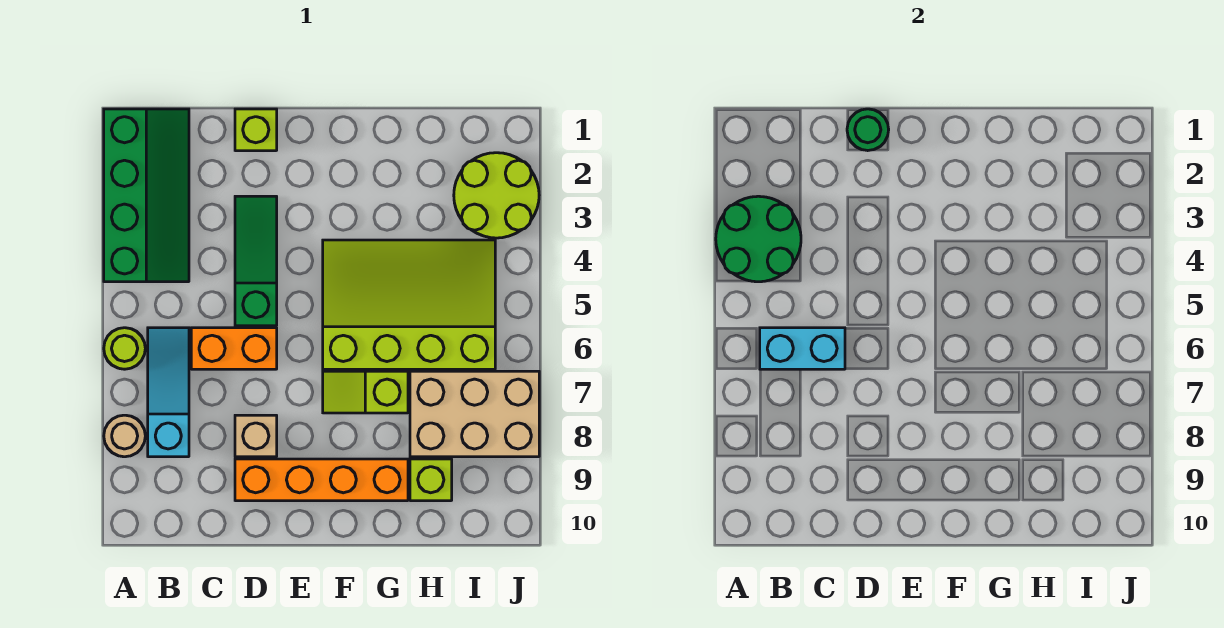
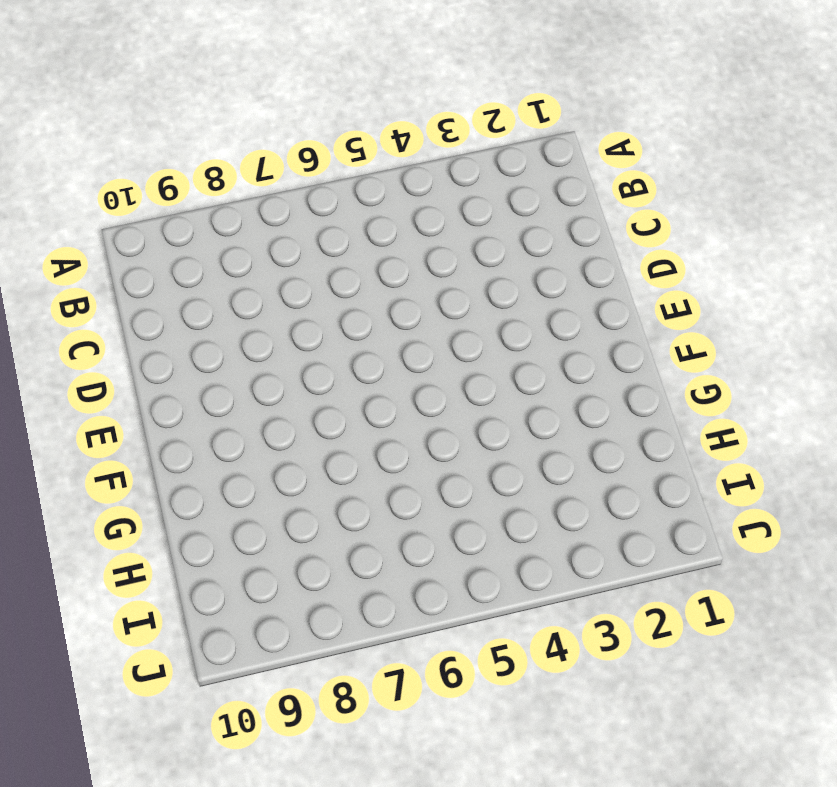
none -> green slope A1:B4 level 1 top A
none -> lime round brick A6 level 1
none -> tan round brick A8 level 1

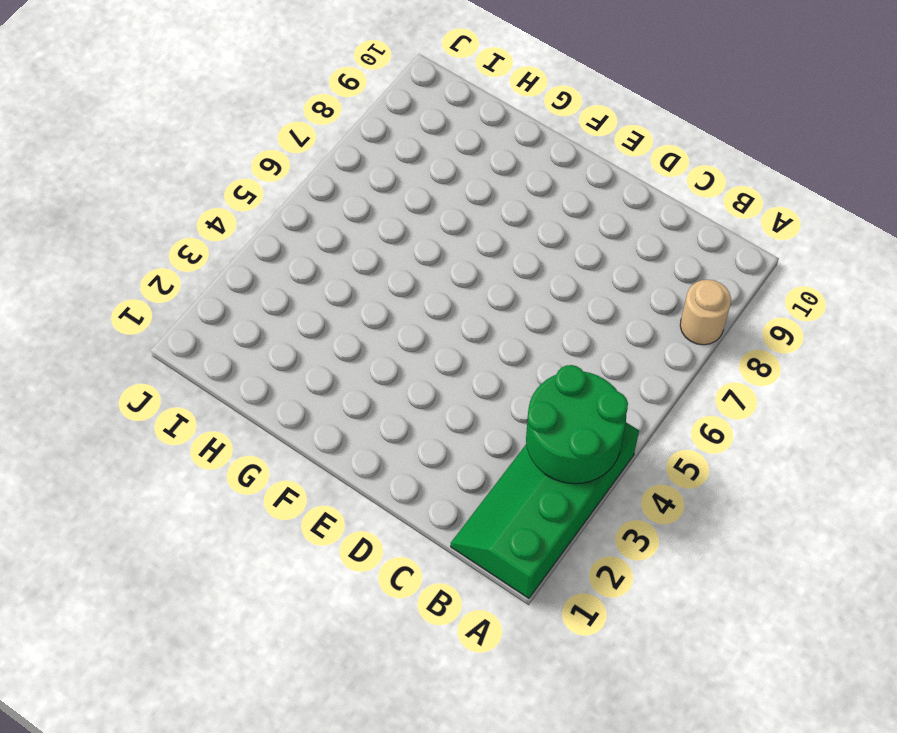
none -> lime round brick A6 level 1
none -> cyan slope B6:B8 level 1 top 8
none -> orange brick C6:D6 level 1

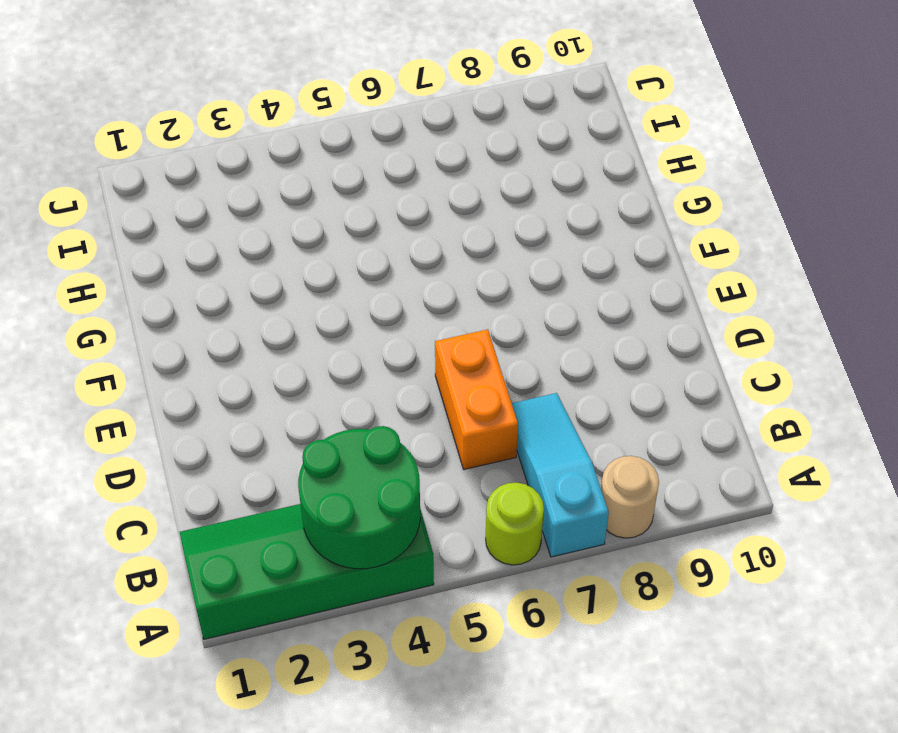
cyan slope A7:C7 level 1 top A -> cyan slope B6:B8 level 1 top 8
none -> lime brick D1 level 1
none -> green slope D3:D5 level 1 top 5
none -> tan brick D8 level 1

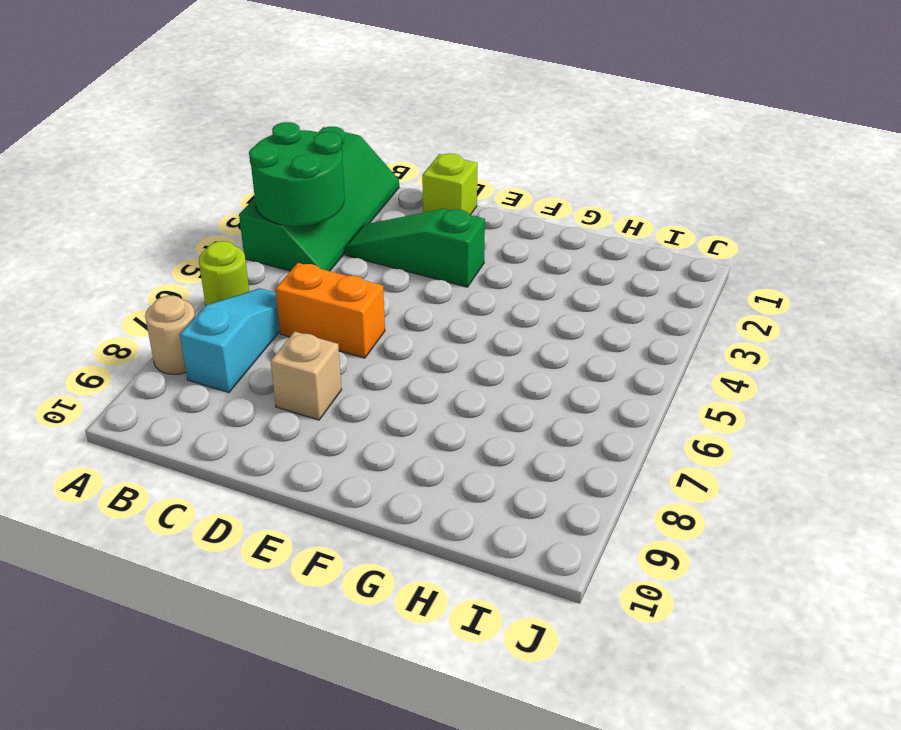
green slope C3:E3 level 1 top E -> green slope D3:D5 level 1 top 5
none -> orange brick D9:G9 level 1
none -> lime slope F4:I6 level 1 top 6
none -> lime slope F7:G7 level 1 top G

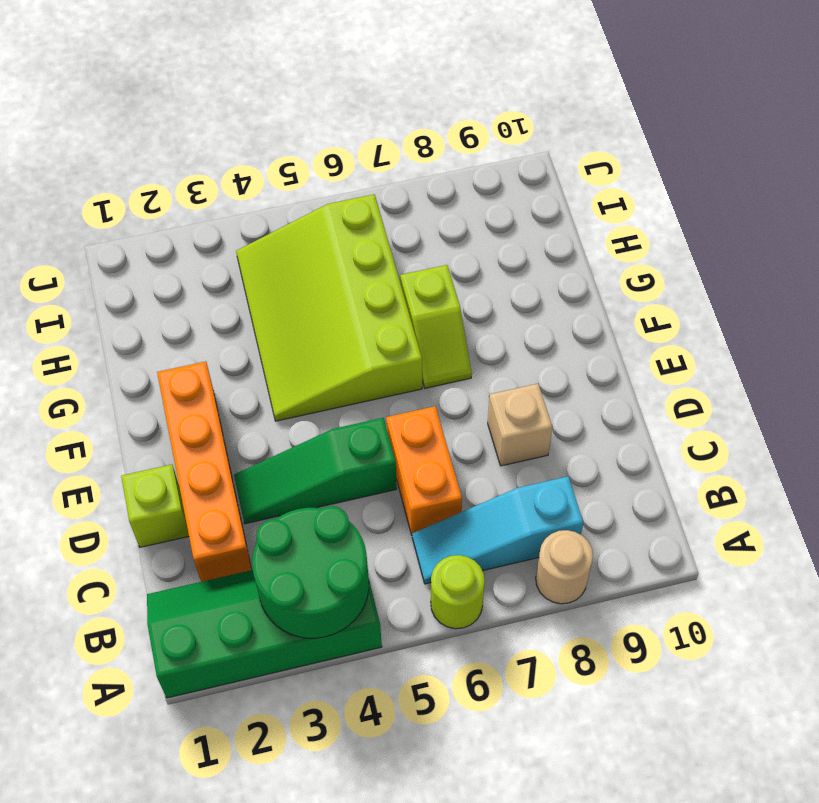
orange brick C2:F2 level 1 -> orange brick D9:G9 level 1
none -> tan brick H7:J8 level 1
none -> lime brick H9 level 1
none -> lime round brick I2:J3 level 1

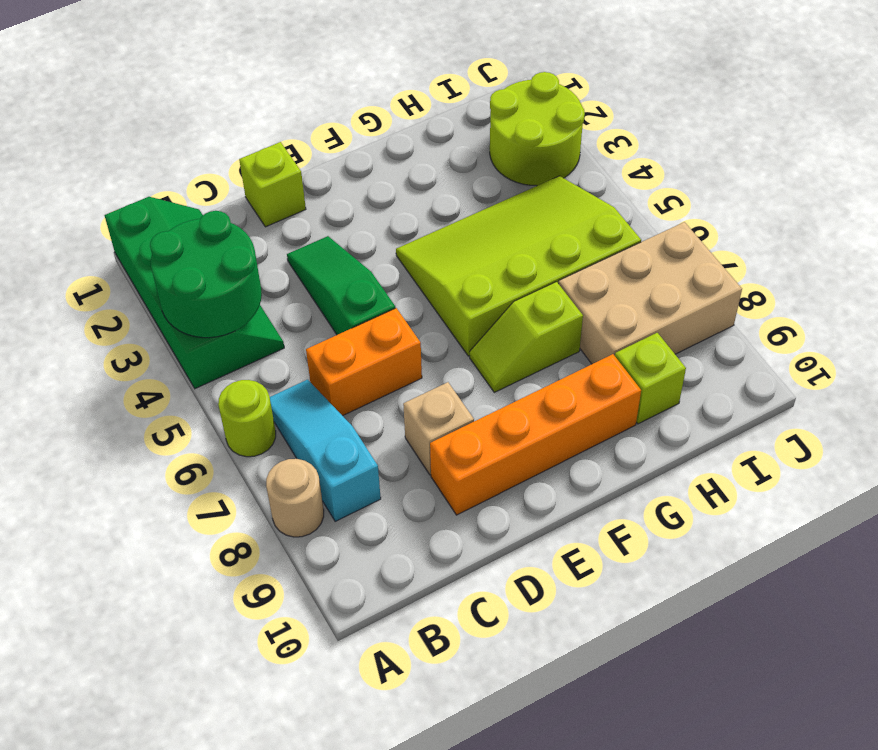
none -> cyan brick B6:C6 level 2
none -> green round brick D1 level 2

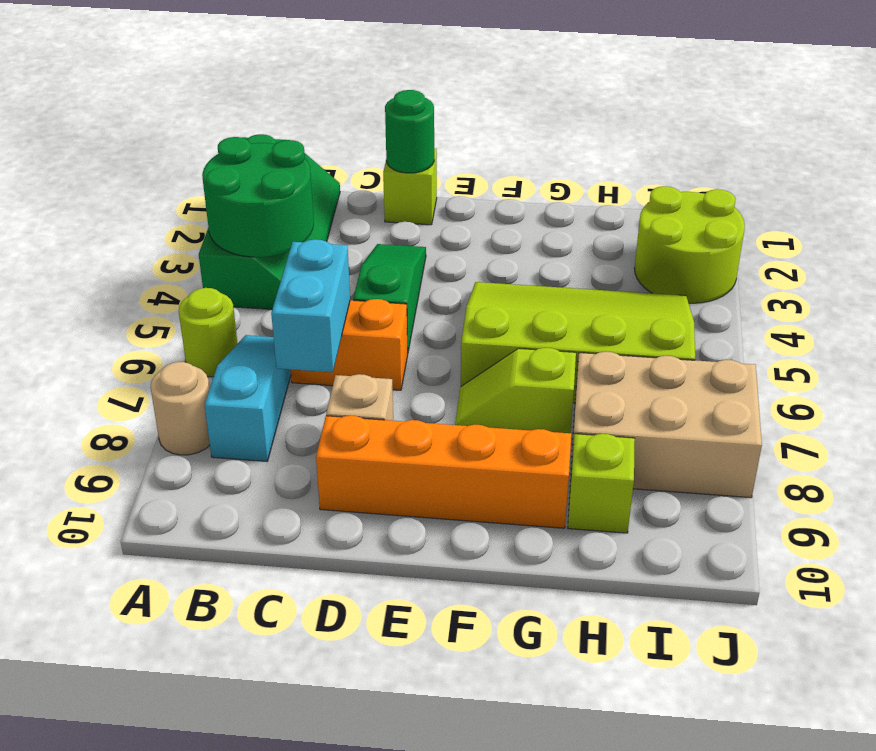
cyan brick C6:C7 level 2 -> cyan brick B6:C6 level 2

